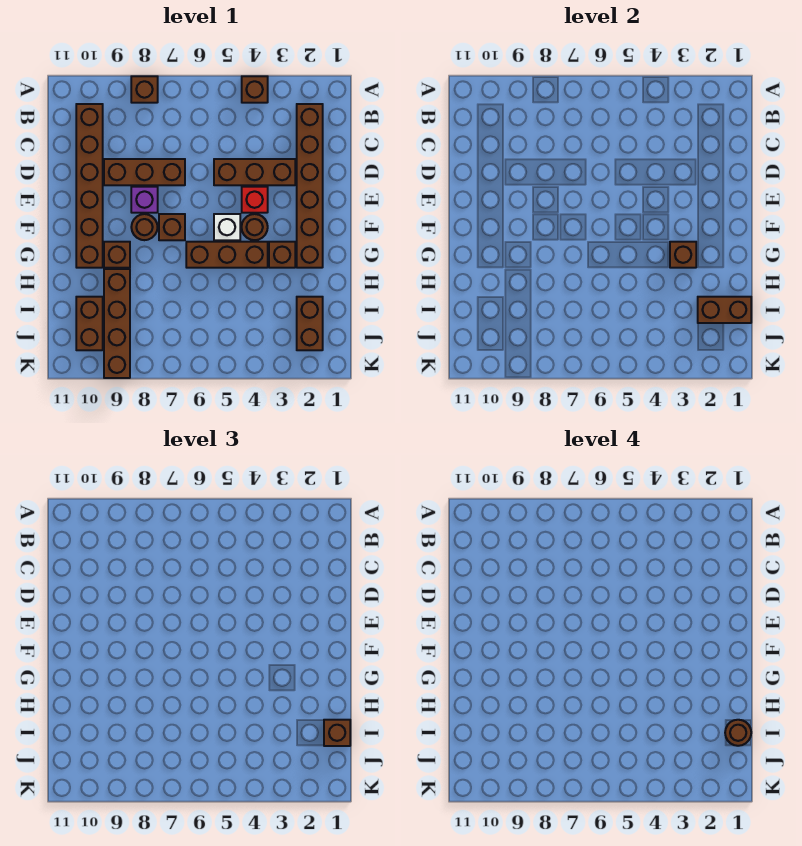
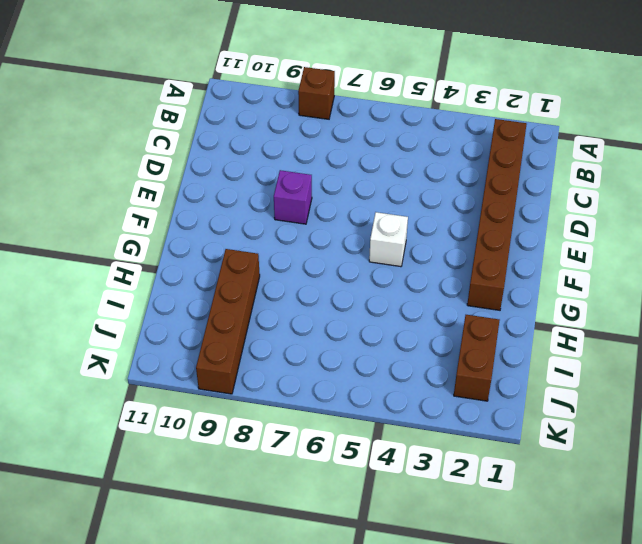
none -> brown brick A4 level 1
none -> brown brick B10:G10 level 1
none -> brown brick D3:D5 level 1

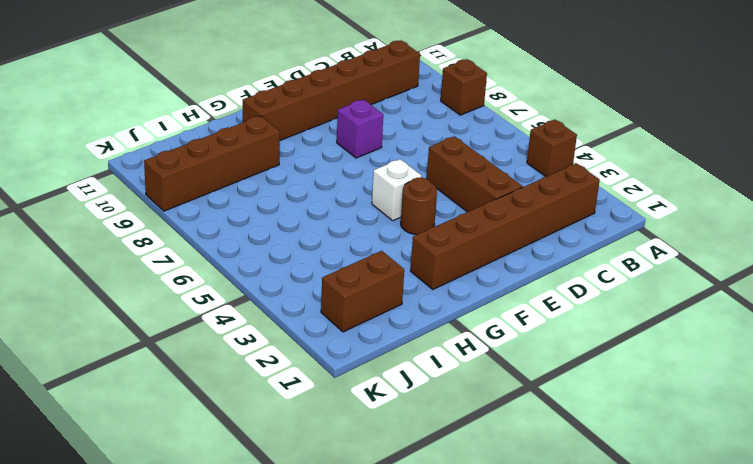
none -> brown brick D7:D9 level 1
none -> red brick E4 level 1
none -> brown brick F7 level 1

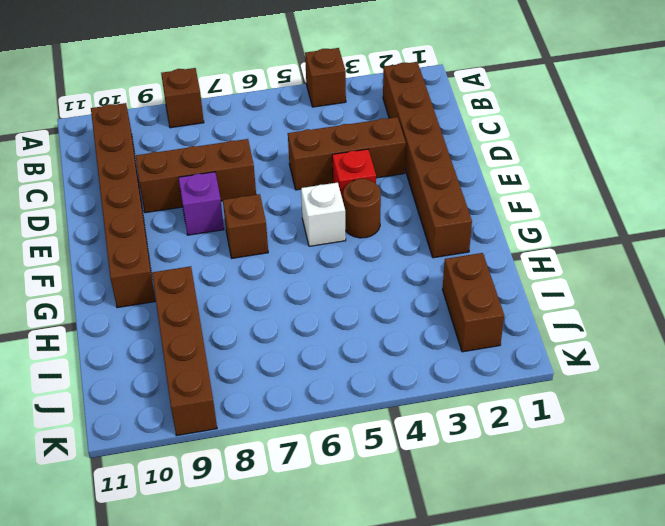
none -> brown round brick F8 level 1
none -> brown brick G3 level 1
none -> brown brick G4:G6 level 1

